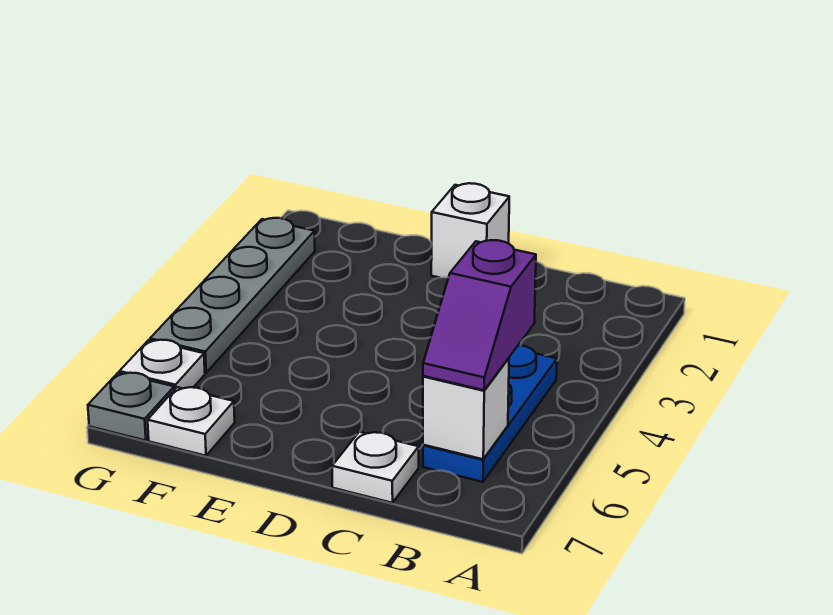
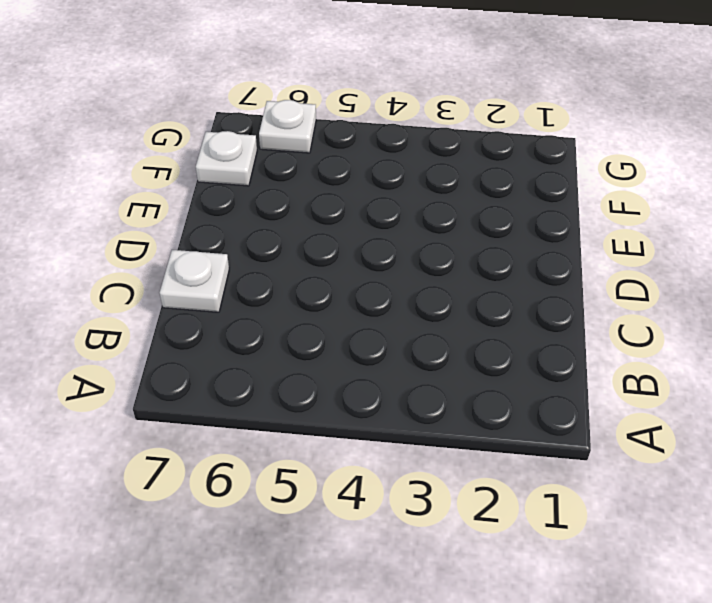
none -> blue plate B4:B6 level 1
none -> white brick D1 level 1

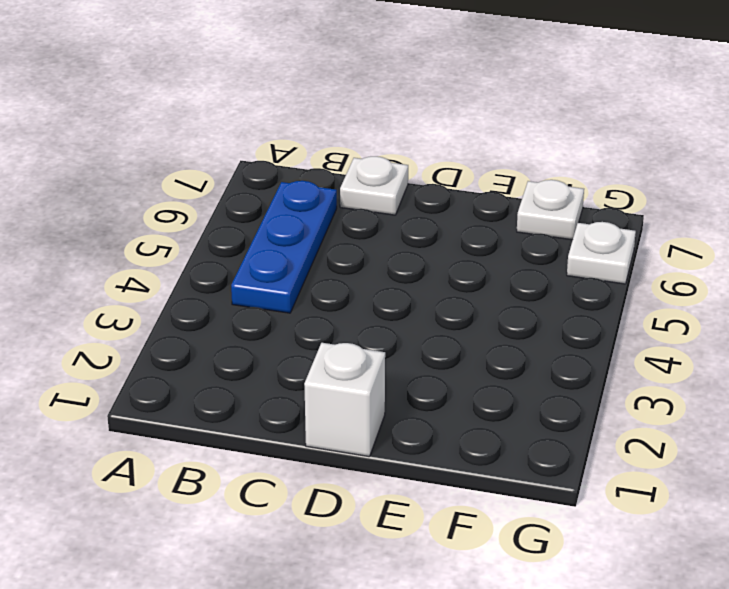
none -> grey plate G2:G5 level 1
none -> grey plate G7 level 1

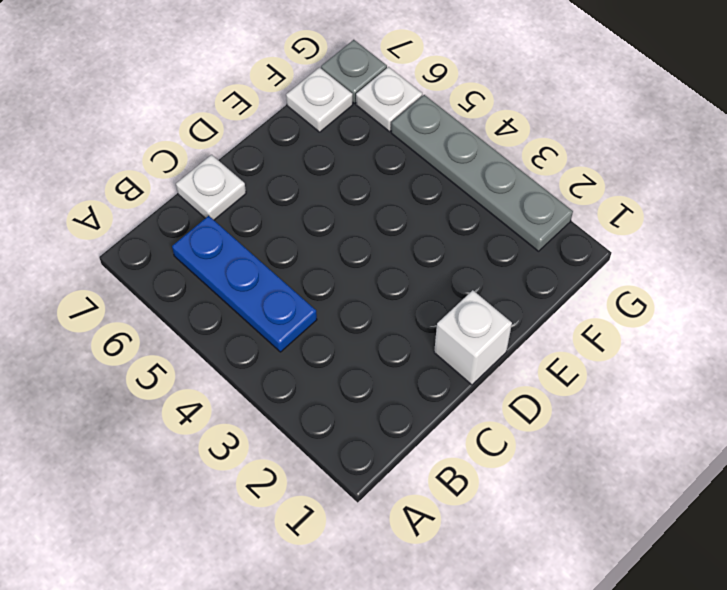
none -> white brick B6 level 2
none -> purple slope B5:B6 level 3 top 5

